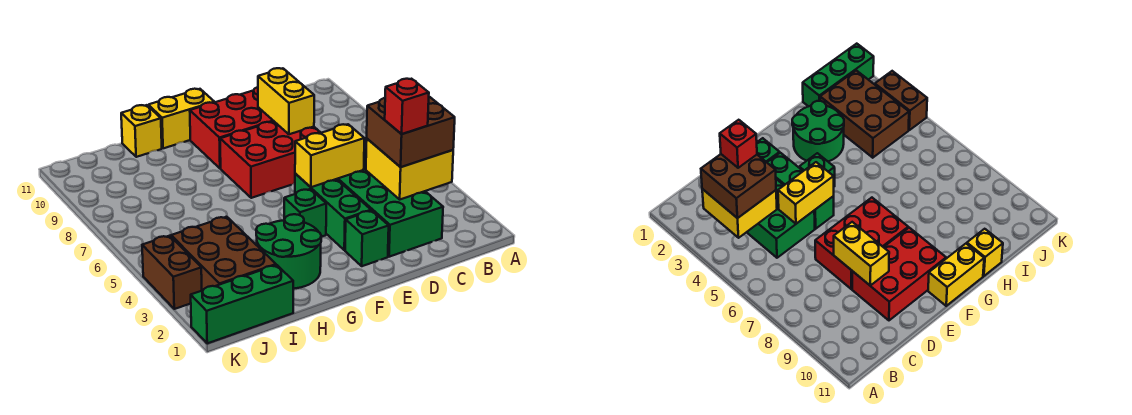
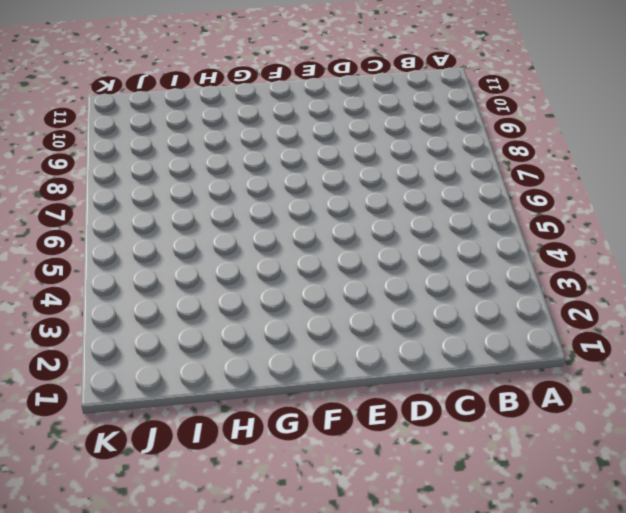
none -> green brick C2:D5 level 1
none -> red brick D7:F8 level 1
none -> red brick D9:F10 level 1

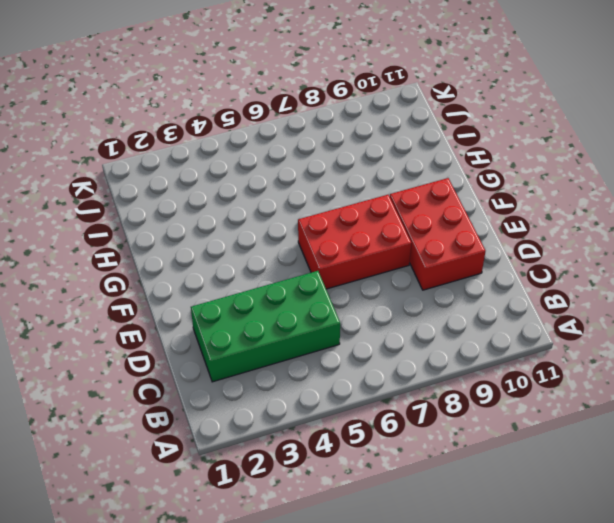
red brick E6:F8 level 1 -> red brick D7:F8 level 1
none -> green brick E2 level 1
none -> green brick E3:E5 level 1
none -> green brick F4 level 1

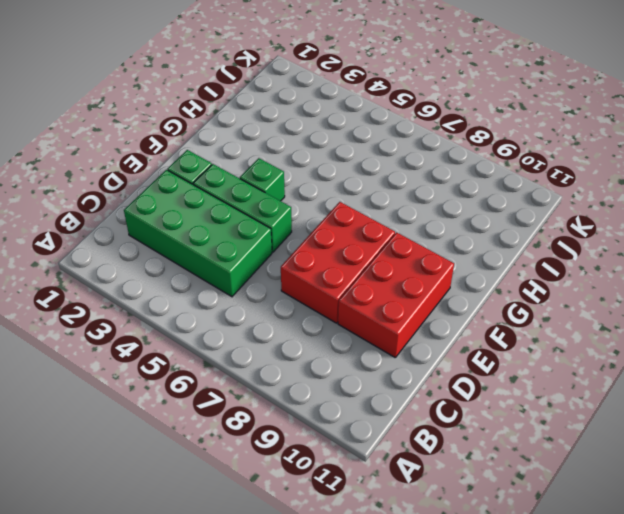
none -> yellow brick F11:G11 level 1
none -> green round brick G2:H3 level 1
none -> yellow brick H11 level 1

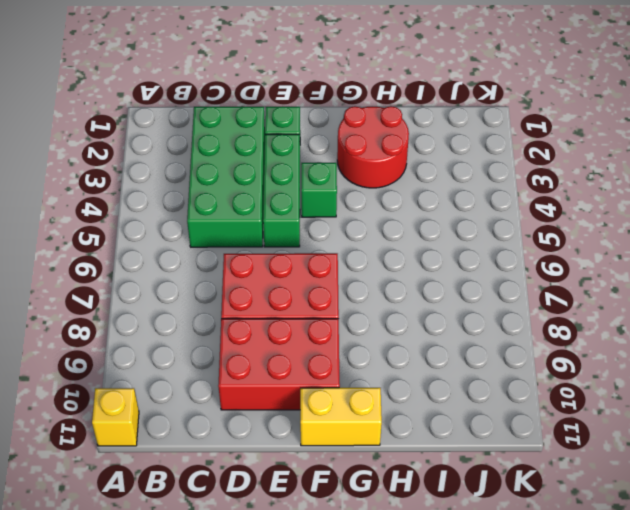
yellow brick A11 level 1 -> yellow brick H11 level 1
red round brick G2:H3 level 1 -> green round brick G2:H3 level 1
none -> green brick I1:K1 level 1
none -> brown brick I2:J4 level 1
none -> brown brick K3:K4 level 1

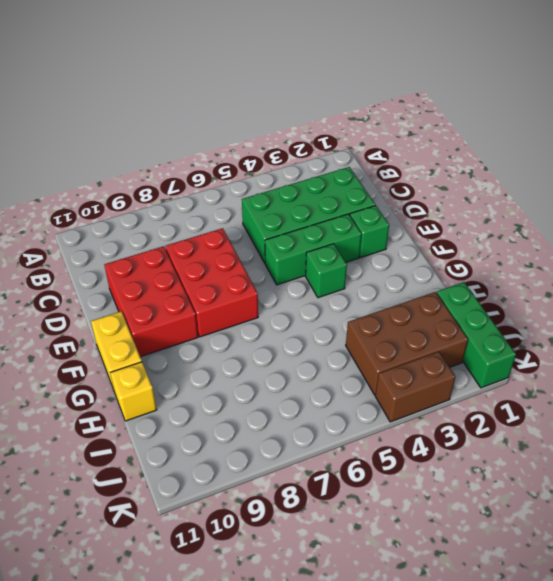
none -> green round brick G2:H3 level 1
none -> yellow brick B3:C4 level 2
none -> yellow brick D5:E5 level 2

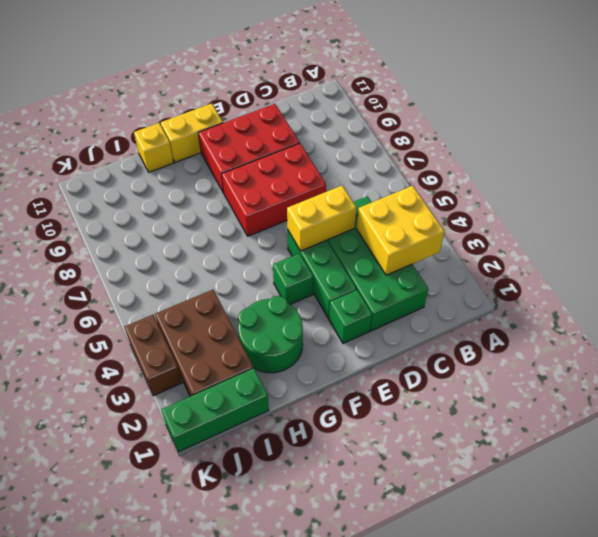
none -> yellow brick D8:D9 level 2
none -> brown brick B3:C4 level 3
none -> red brick C3 level 4

